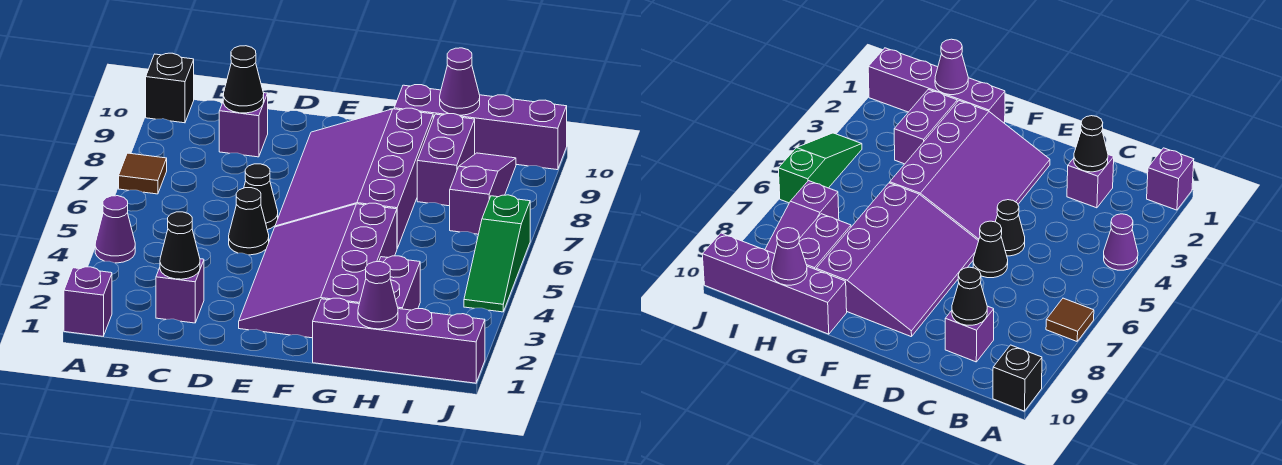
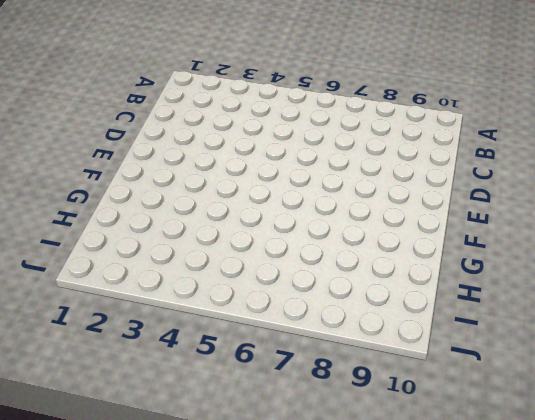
none -> purple brick A1 level 1
none -> purple cone A4 level 1
none -> brown tile A7 level 1

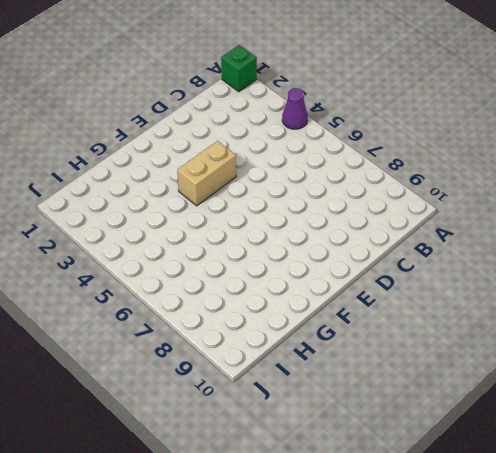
green brick A1 level 1 -> purple brick A1 level 1
tan brick E4:F4 level 1 -> purple slope E2:G5 level 1 top G
none -> brown tile A7 level 1
none -> black brick A10 level 1
none -> purple brick C2 level 1

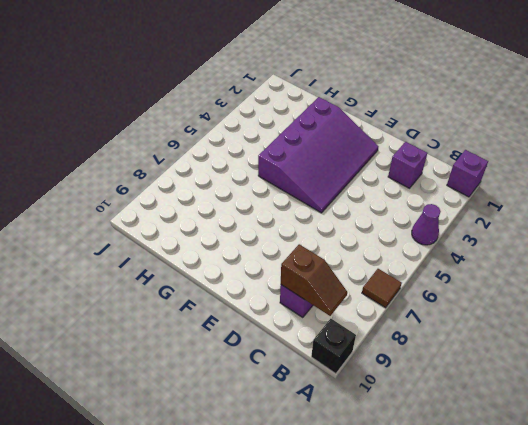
brown slope B9:C9 level 2 top C -> black cone C9 level 2
none -> black cone D5 level 1
none -> black cone D6 level 1
none -> purple slope E6:G9 level 1 top G

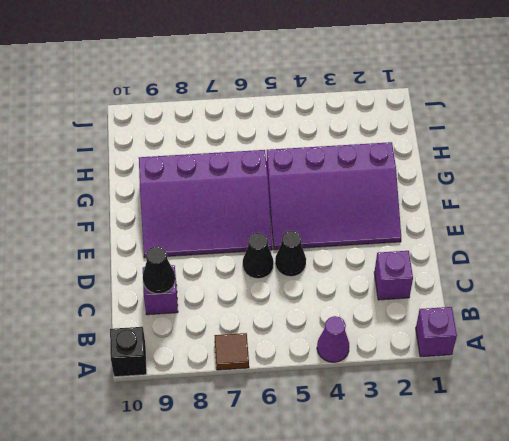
none -> purple brick G1:J1 level 1
none -> purple brick G10:J10 level 1
none -> purple brick H2:H3 level 1

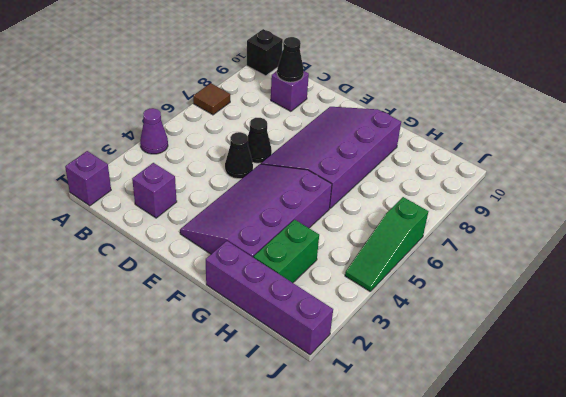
green brick H2:H3 level 1 -> purple brick H2:H3 level 1
none -> purple brick G10:J10 level 1
none -> purple brick H8:H9 level 1
none -> purple slope I7:I9 level 1 top 7

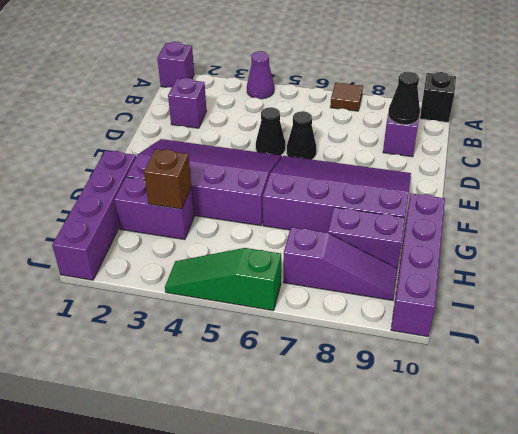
brown brick H3 level 2 -> none
none -> black cone C2 level 2
none -> purple cone H1 level 2
none -> purple cone H10 level 2

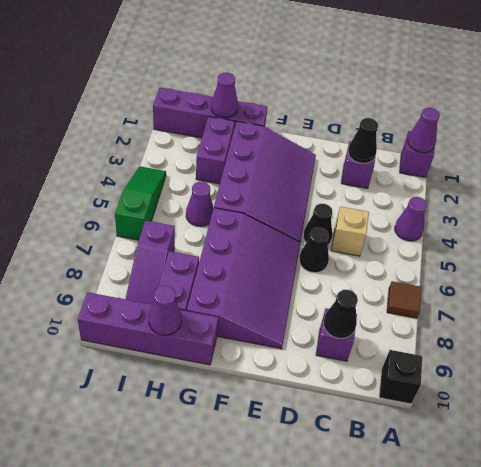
purple cone A1 level 2 -> none
tan brick C5 level 1 -> none
purple cone H5 level 1 -> none

